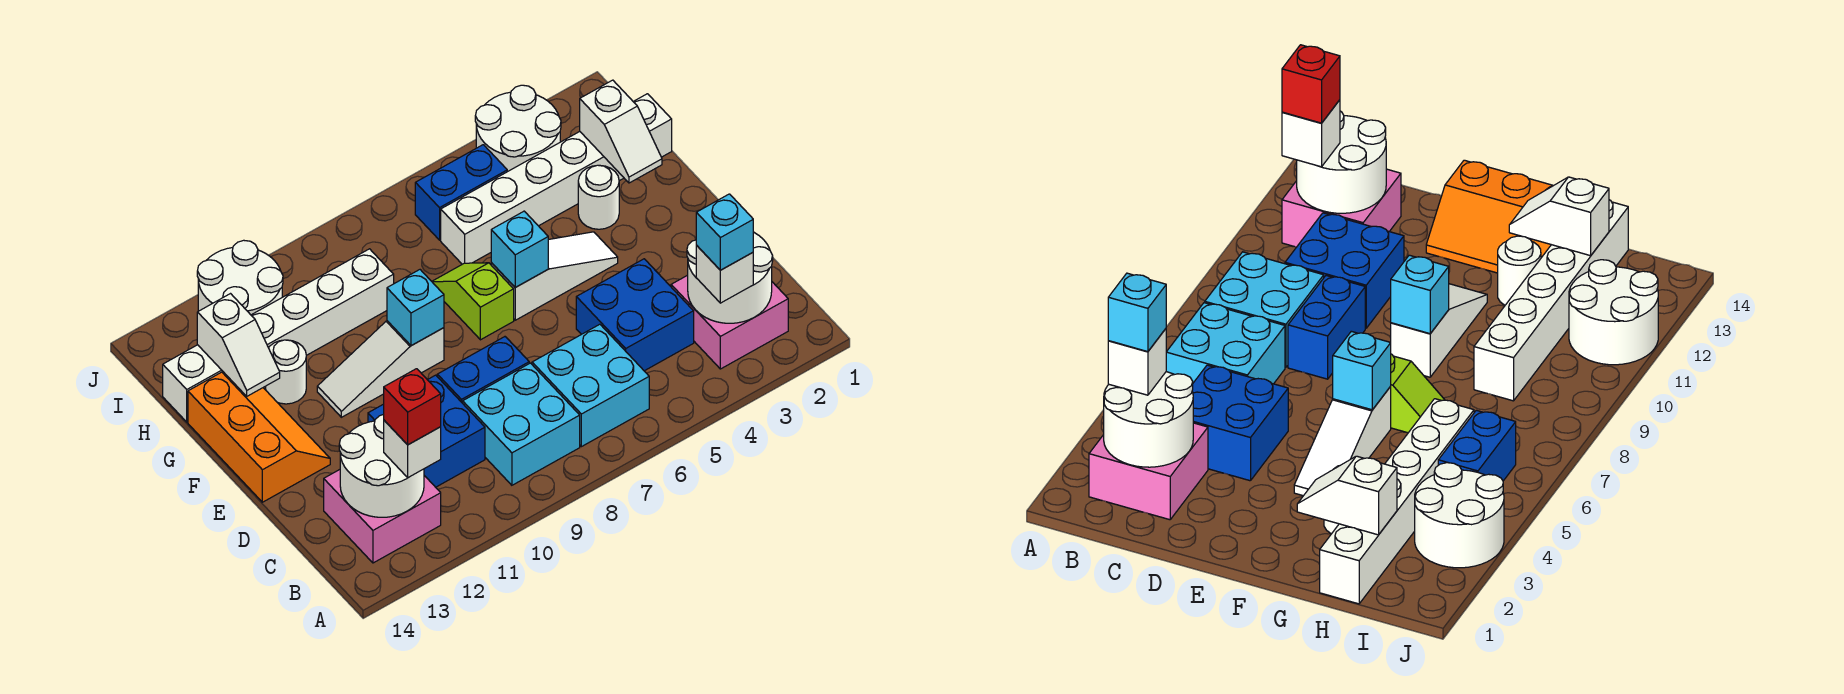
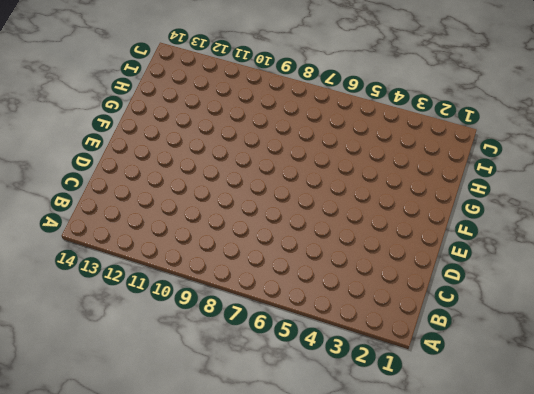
none -> pink brick B2:C3 level 1
none -> cyan brick B6:C7 level 1
none -> cyan brick B8:C9 level 1

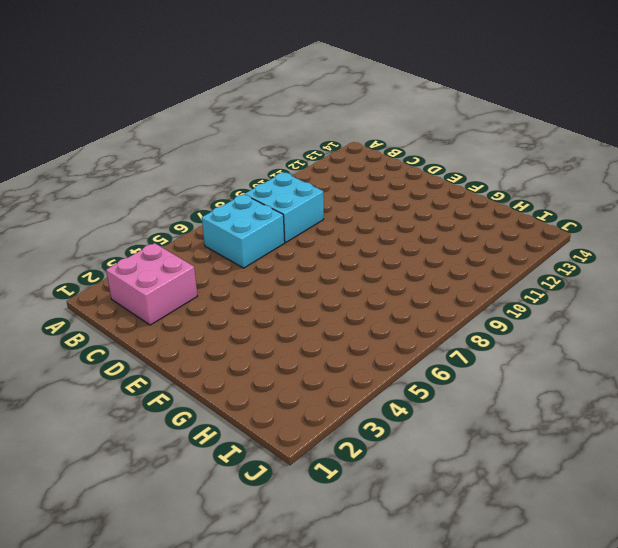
none -> pink brick B12:C13 level 1
none -> blue brick C4:D5 level 1
none -> blue brick C10:D11 level 1

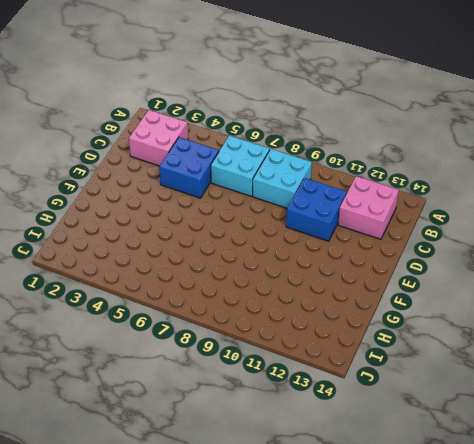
none -> blue brick D8:D9 level 1
none -> orange slope E13:G14 level 1 top 14
none -> white slope F4:F6 level 1 top 6

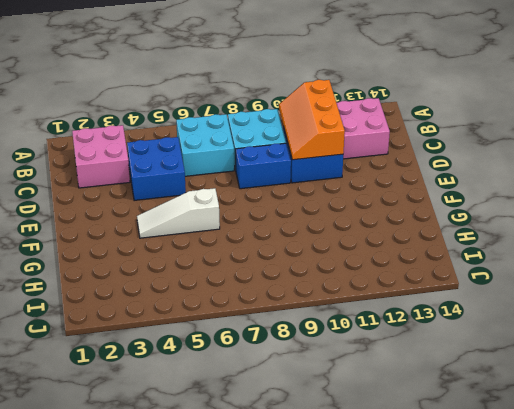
orange slope B10:D11 level 2 top 11 -> orange slope E13:G14 level 1 top 14
none -> lime slope F7:G7 level 1 top F
none -> white slope F9:F11 level 1 top 9
none -> white round brick G3 level 1

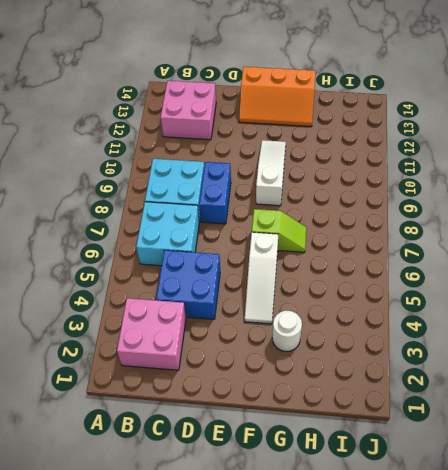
none -> blue brick C10:D11 level 1
none -> white round brick G12 level 1
none -> white brick H1:H6 level 1

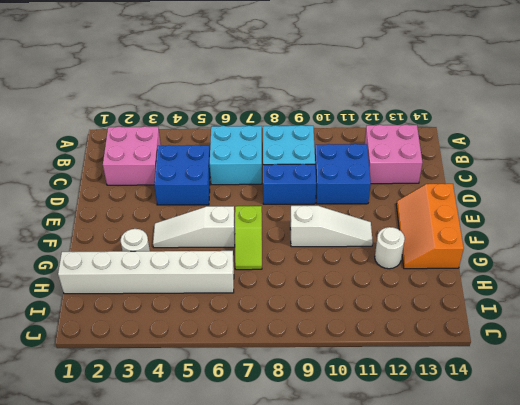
none -> white brick H9:H14 level 1
none -> white round brick I3:J4 level 1
none -> blue brick I5:I6 level 1

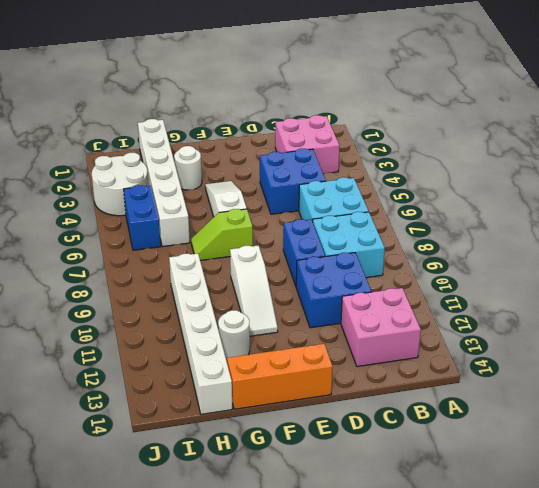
none -> white round brick I11:J12 level 1
none -> white round brick B2:C3 level 2
none -> white round brick B12:C13 level 2

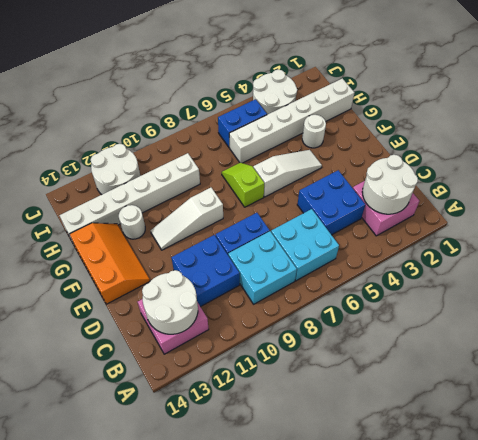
none -> cyan brick F6 level 2
none -> cyan brick F9 level 2
none -> white slope G2:H2 level 2 top H

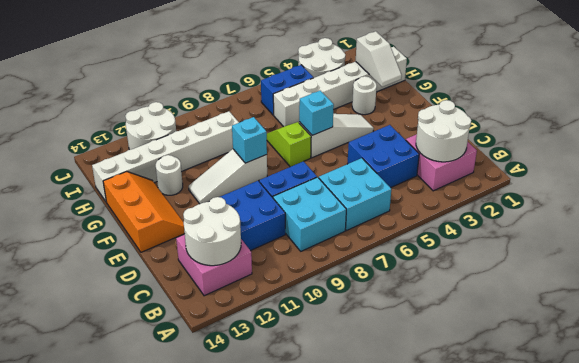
none -> white slope G13:H13 level 2 top H
none -> white brick B3 level 3
none -> white brick B12 level 3

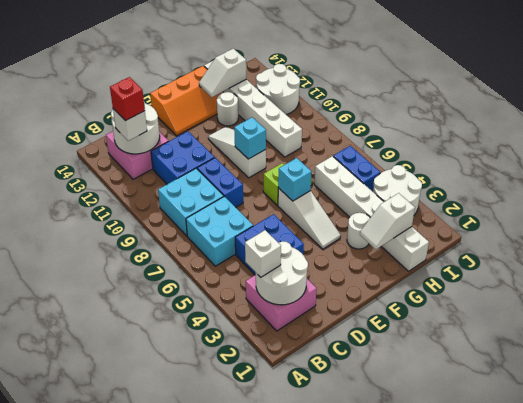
none -> cyan brick B3 level 4

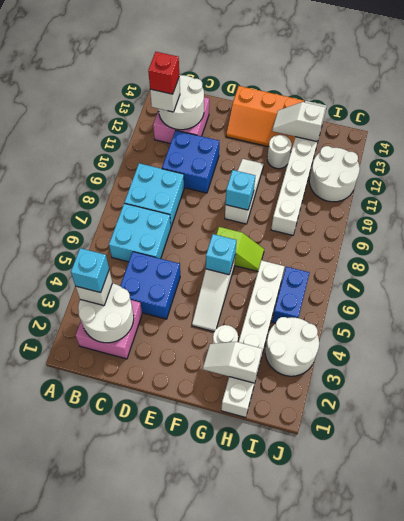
none -> blue brick D8:D9 level 1

